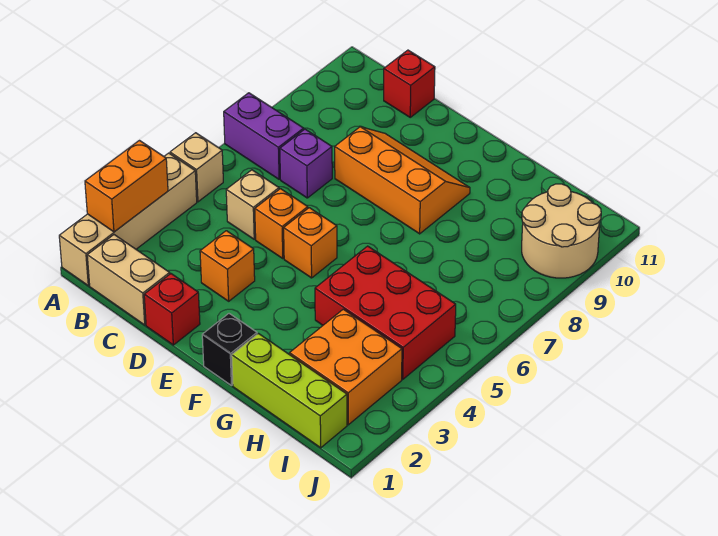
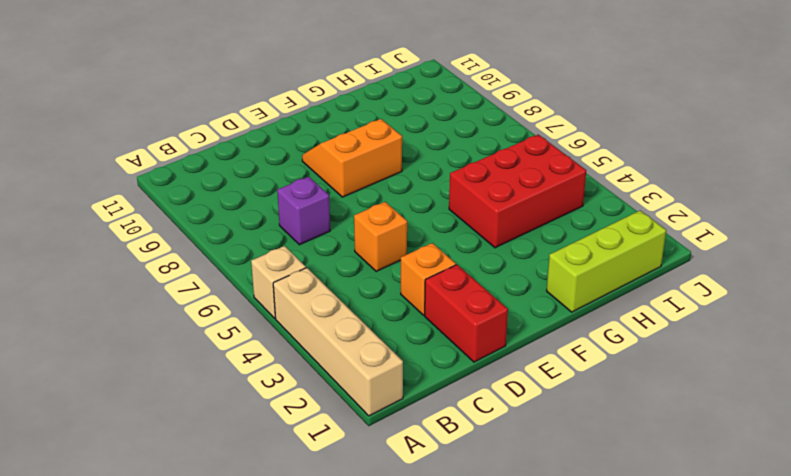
red brick D1:D2 level 1 -> red brick D1 level 1
orange slope E8:F9 level 1 top 8 -> orange slope D8:F9 level 1 top 8
none -> purple brick A7:B7 level 1
none -> tan brick B1:C1 level 1
none -> tan brick C5 level 1

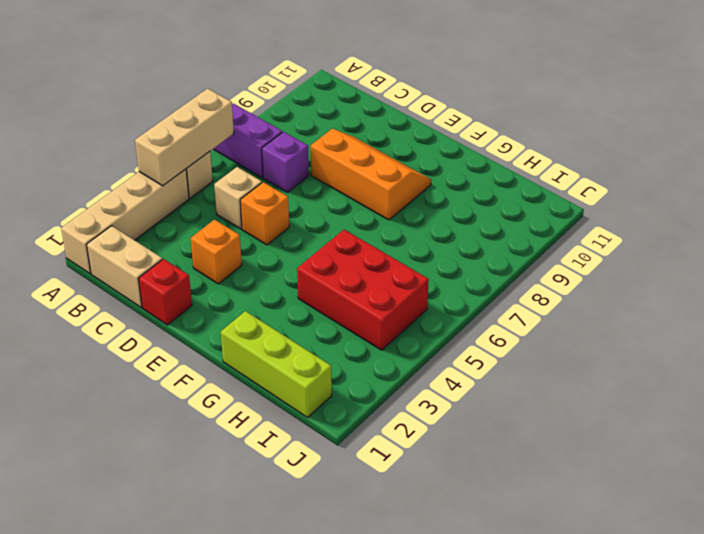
tan brick A4:A6 level 2 -> none
none -> red brick C11 level 1
none -> orange brick E5 level 1
none -> black brick F1 level 1

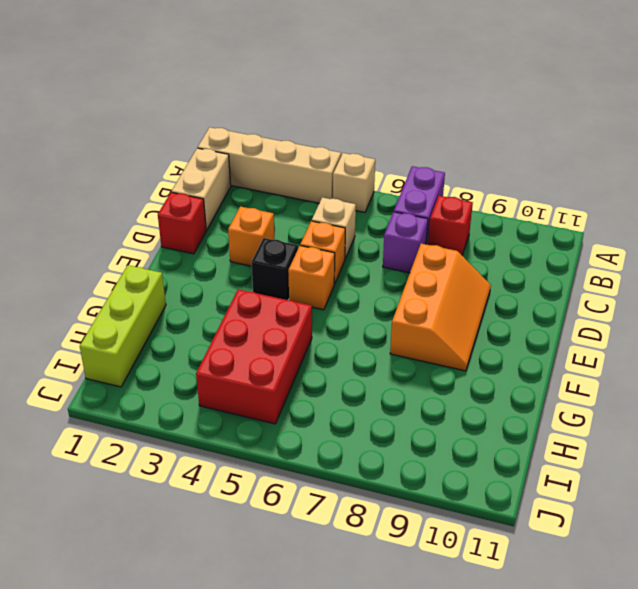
red brick B8 level 1 -> red brick C11 level 1
black brick E4 level 1 -> black brick F1 level 1
none -> orange brick H2:I3 level 1
none -> tan round brick I9:J10 level 1
none -> orange brick A2:A3 level 2

